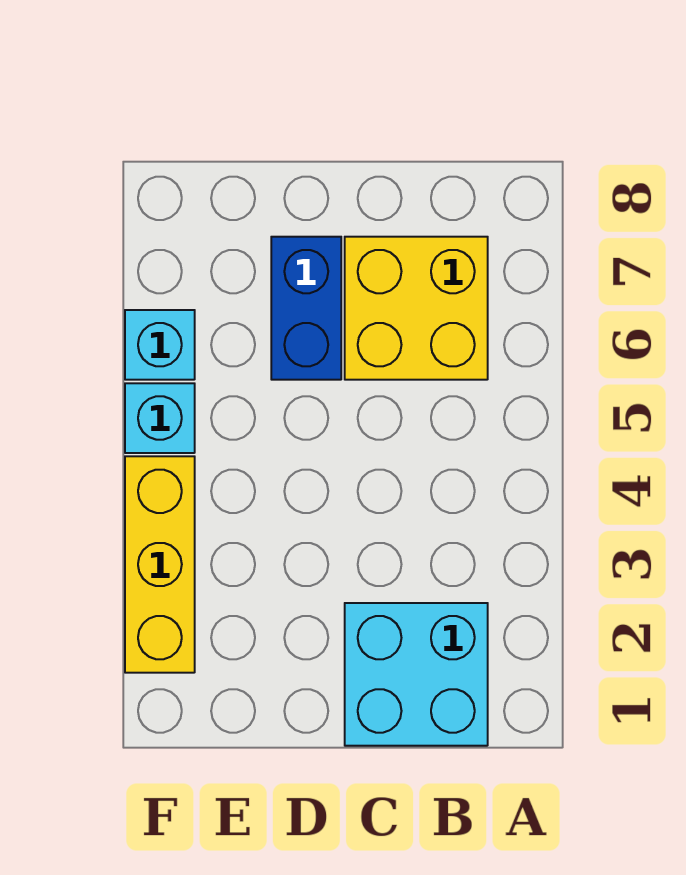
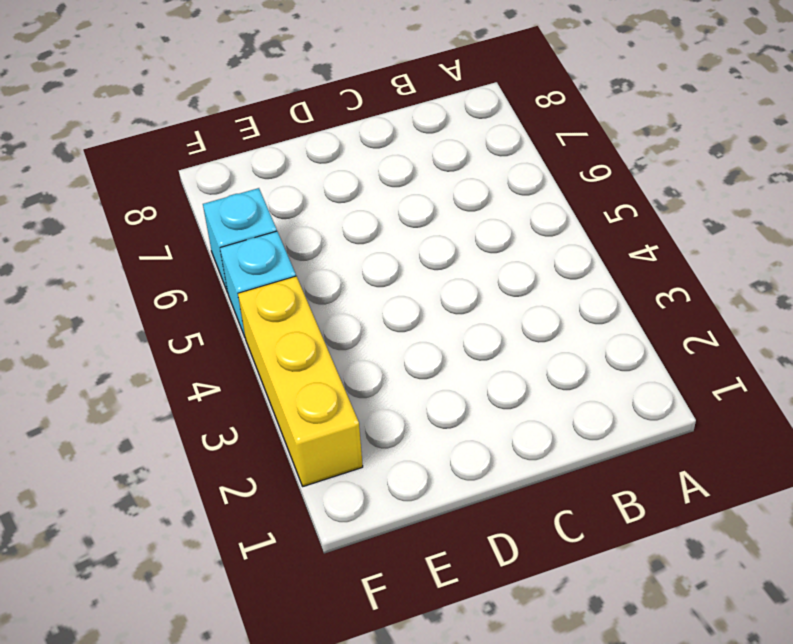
none -> cyan brick B1:C2 level 1
none -> yellow brick B6:C7 level 1

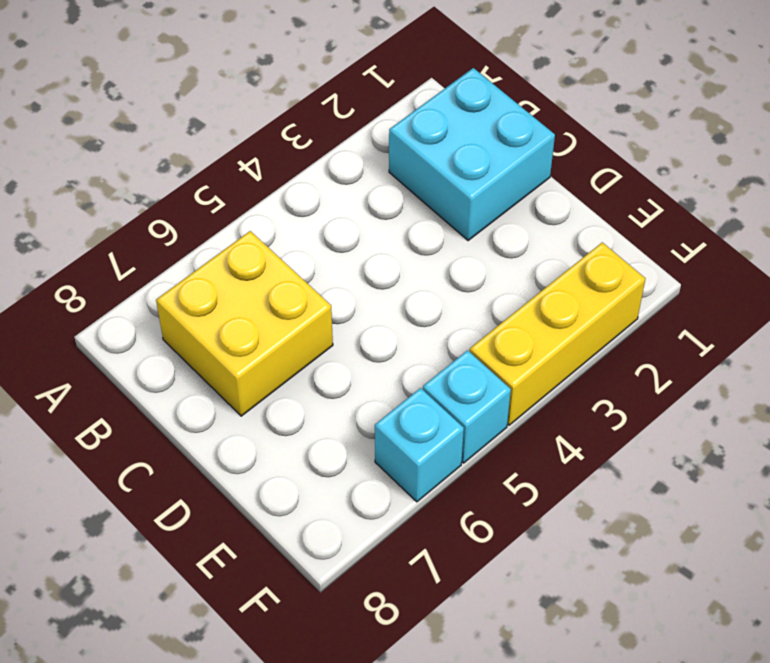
none -> blue brick D6:D7 level 1

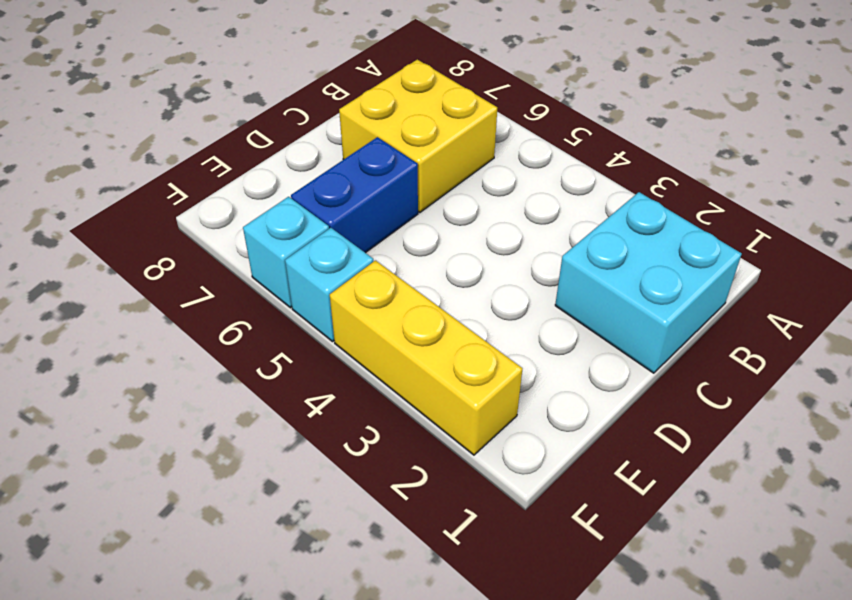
blue brick D6:E6 level 1 -> blue brick D6:D7 level 1

